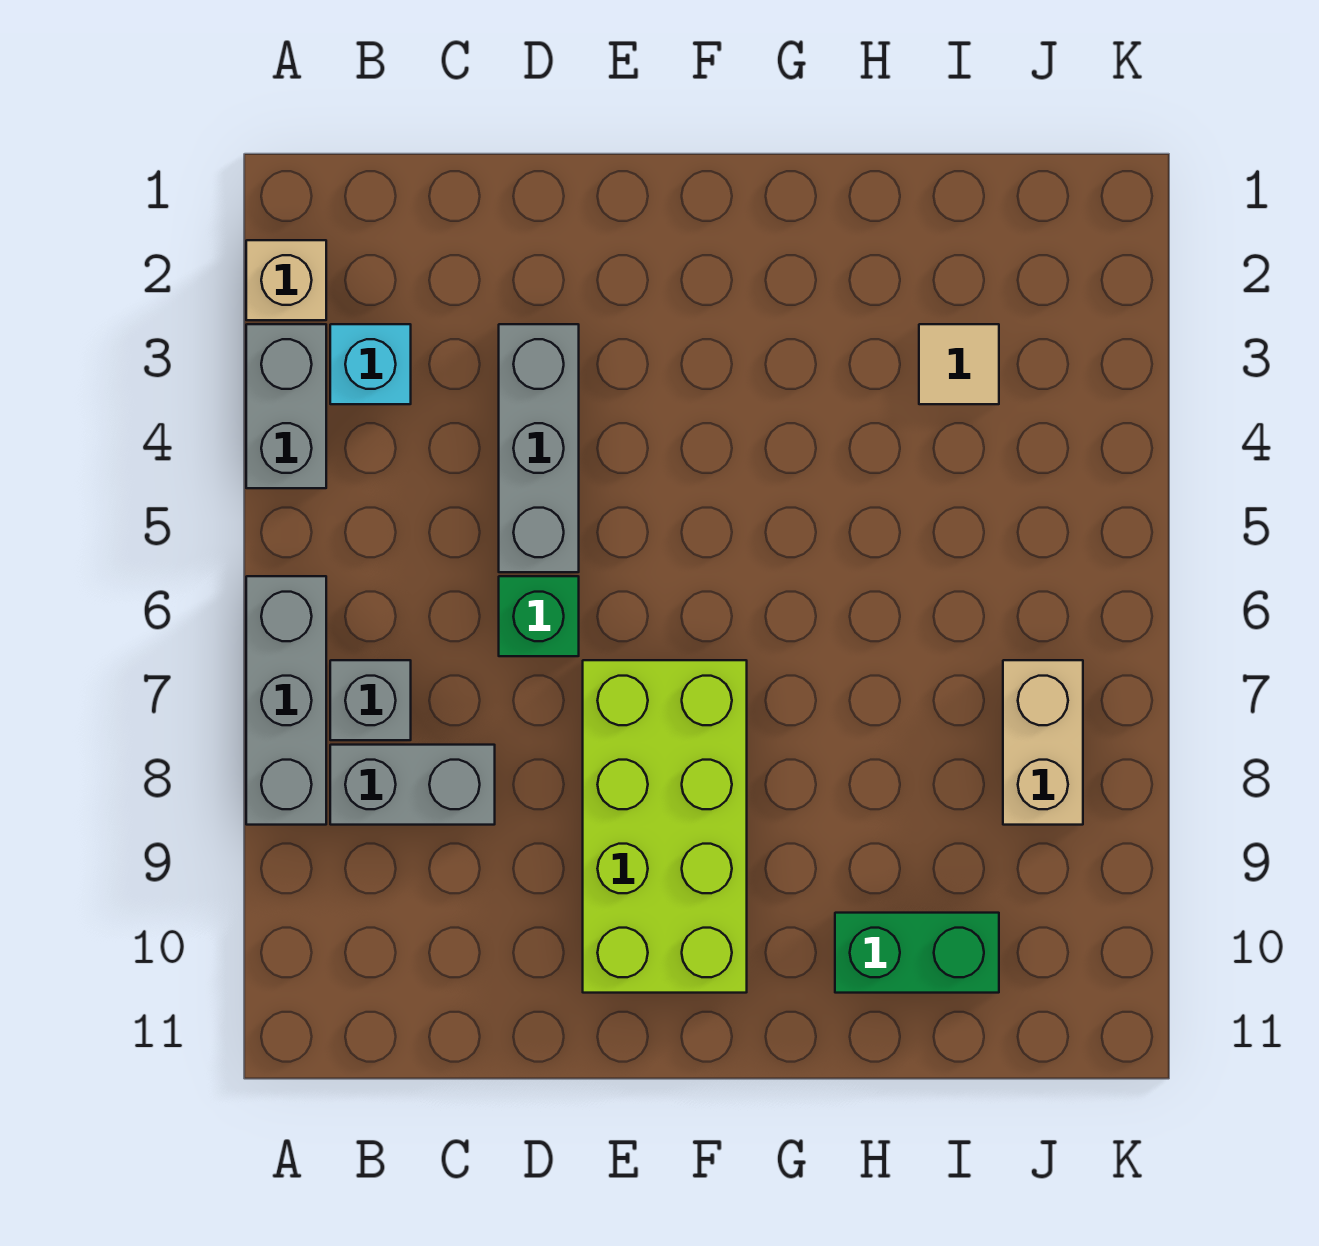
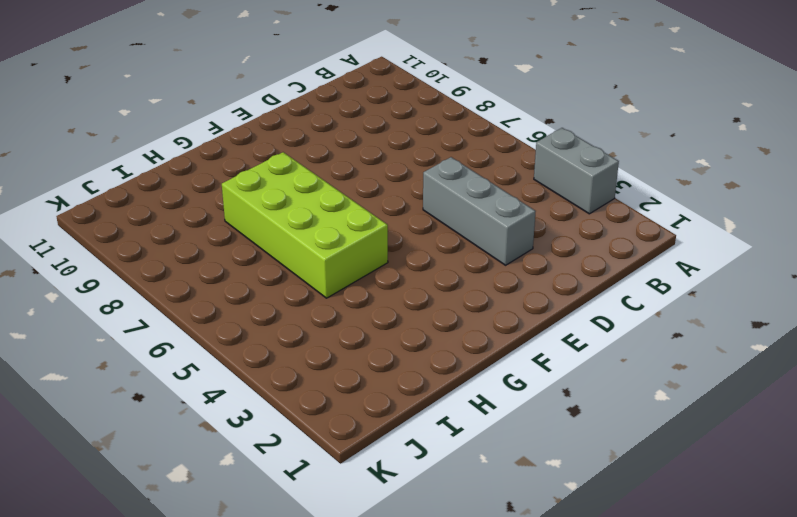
lime brick G5:H8 level 1 -> lime brick E7:F10 level 1
none -> tan brick A2 level 1
none -> grey brick A6:A8 level 1
none -> cyan brick B3 level 1

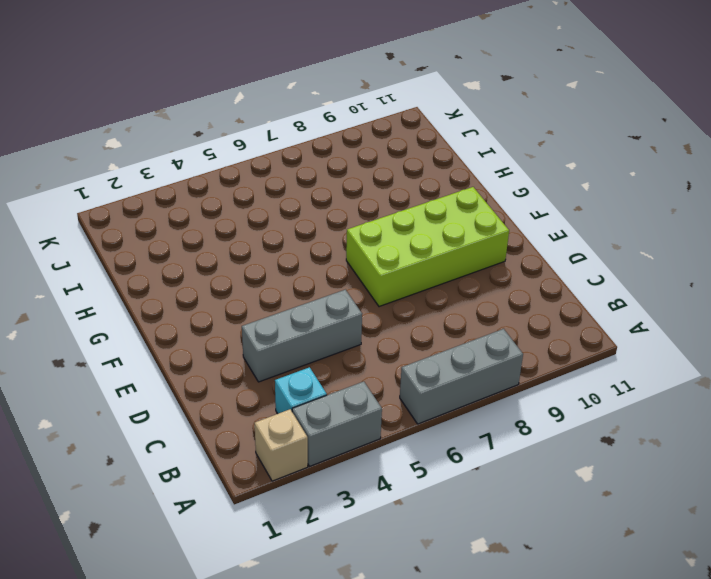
none -> grey brick B7 level 1
none -> grey brick B8:C8 level 1
none -> green brick D6 level 1

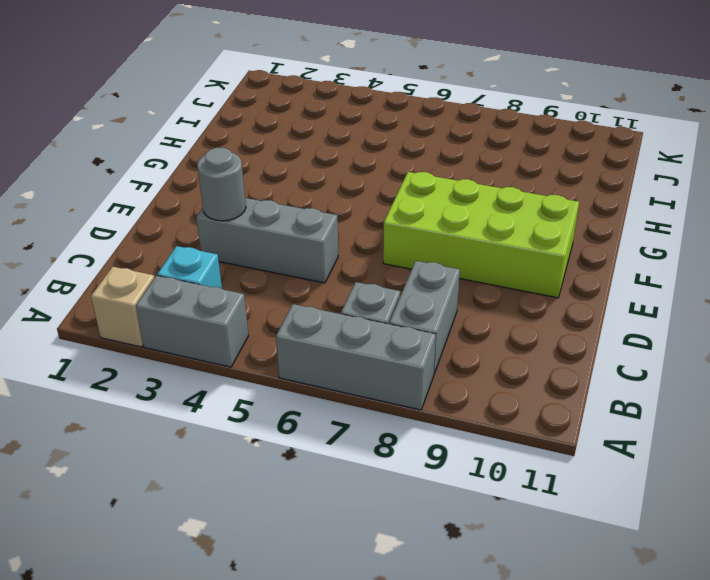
grey round brick D3 level 2 -> none
none -> green brick D6 level 1
none -> green brick H10:I10 level 1
none -> tan tile I3 level 1

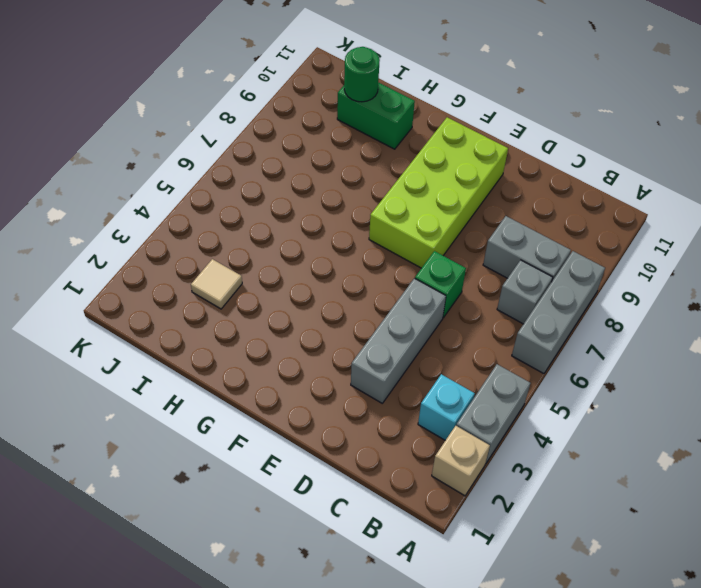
green round brick I10 level 2 -> none
none -> tan brick J7:J8 level 1

